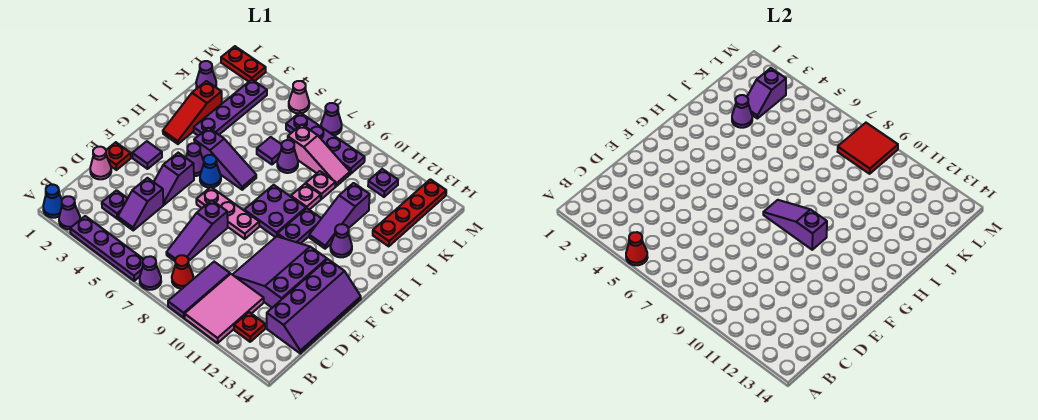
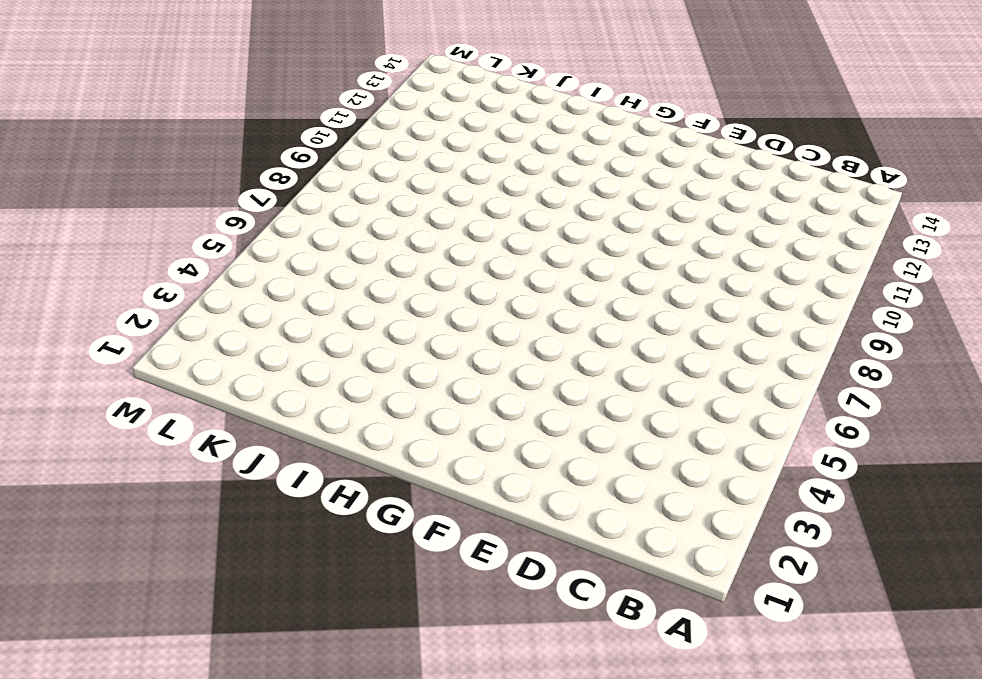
none -> blue cone A1 level 1
none -> purple cone A2 level 1
none -> purple plate A3:A6 level 1
none -> purple cone A7 level 1

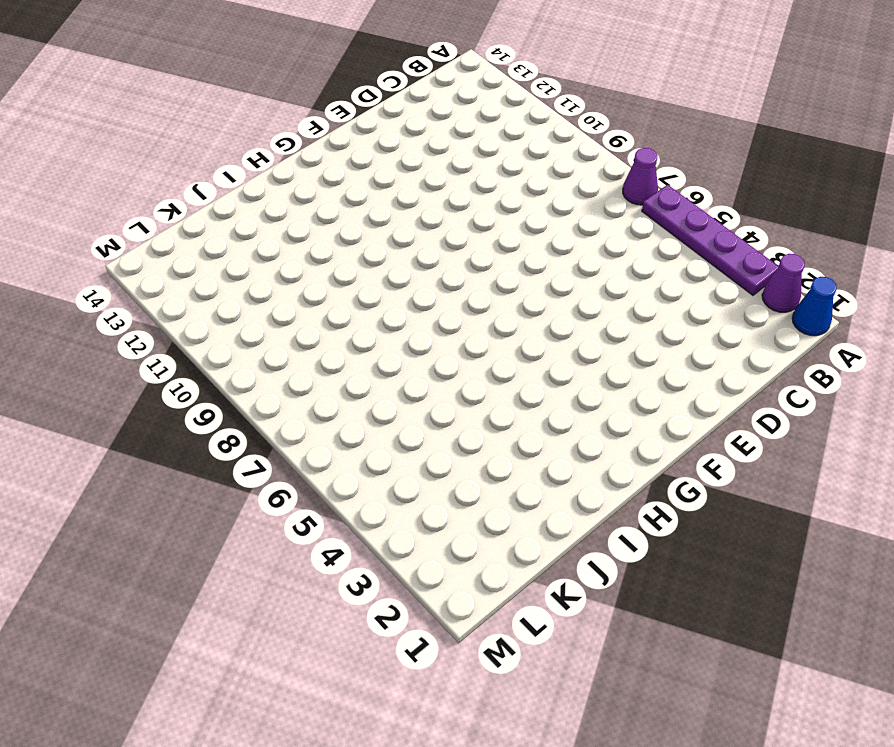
none -> purple tile A9:C9 level 1
none -> pink tile A10:C11 level 1
none -> red cone B8 level 1
none -> red plate B12 level 1

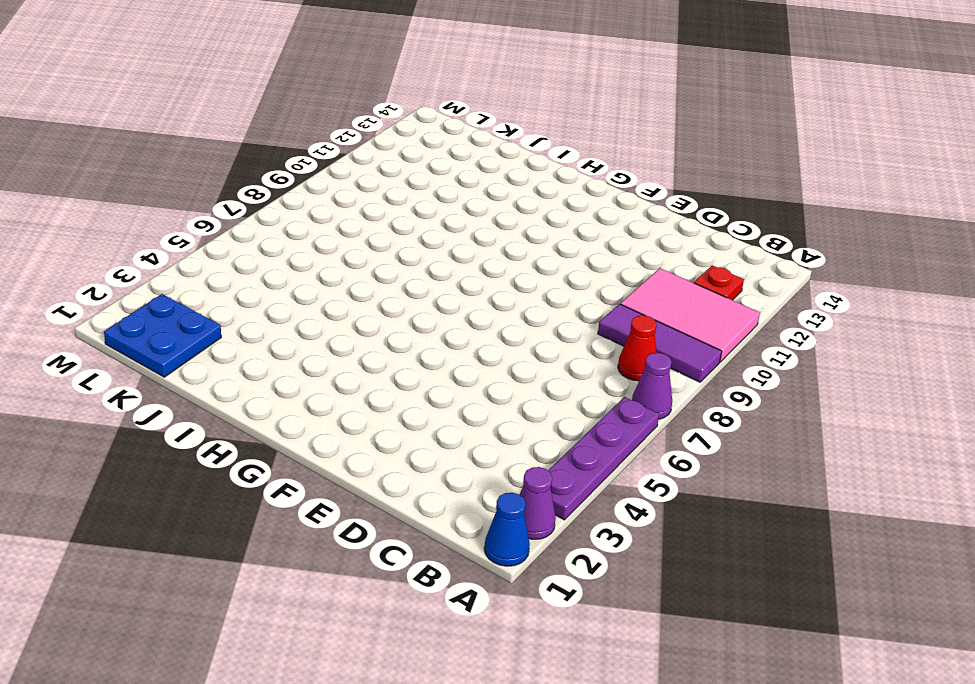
blue plate K1:L2 level 1 -> purple cone K1 level 1
none -> purple plate C3 level 1
none -> purple slope C4:D4 level 1 top D
none -> purple slope C7:E7 level 1 top E
none -> purple slope C13:F14 level 1 top 13

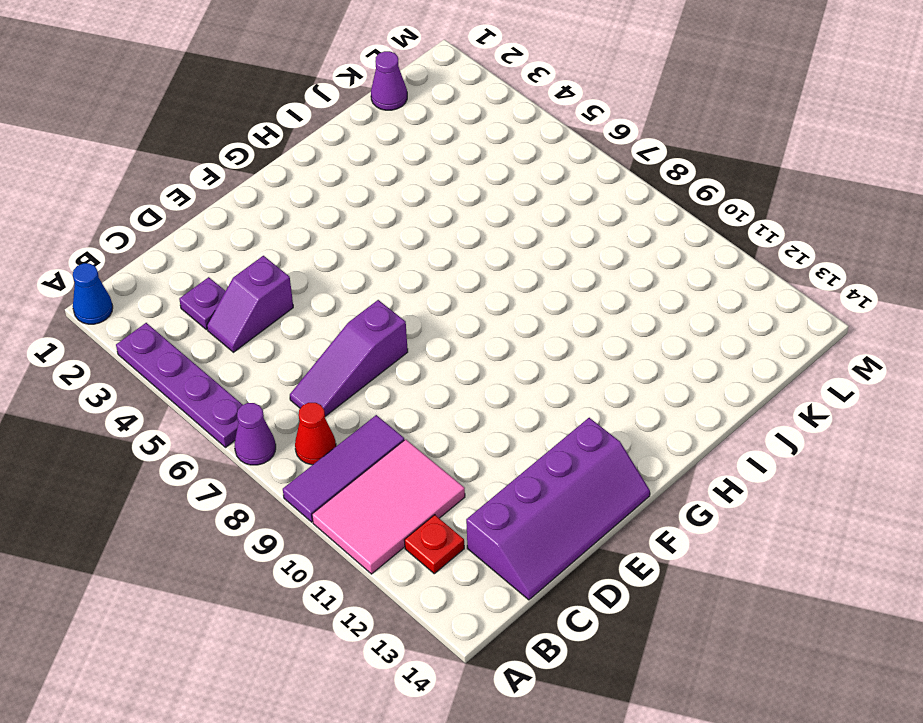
none -> purple cone A2 level 1
none -> pink cone D1 level 1
none -> purple slope D10:F12 level 1 top 12
none -> red plate E1 level 1

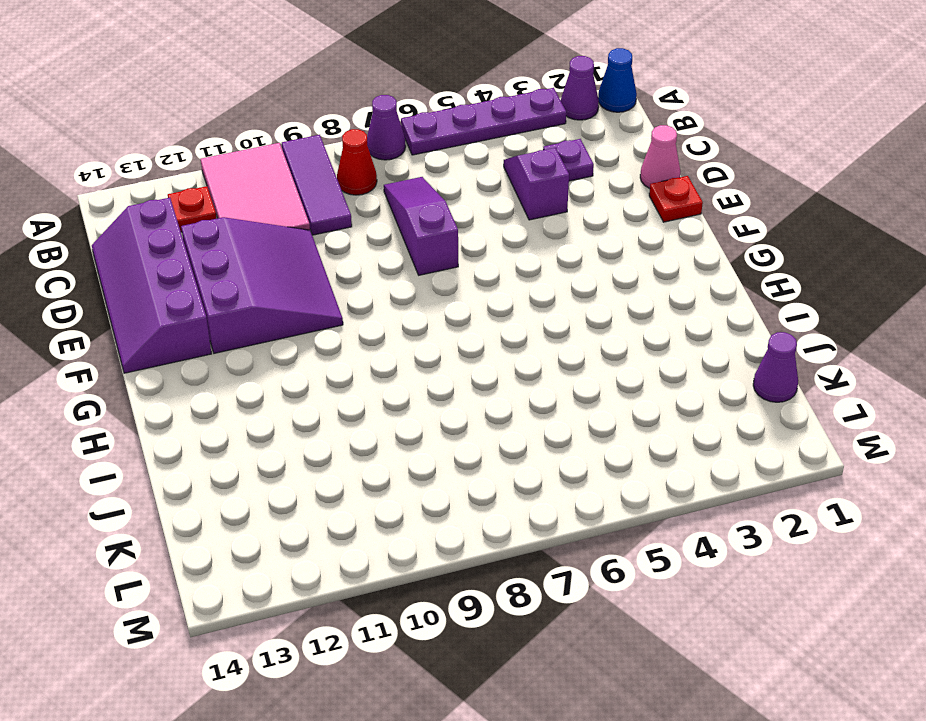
none -> purple slope E4:F4 level 1 top F
none -> purple tile F2 level 1
none -> pink plate F6:F8 level 1
none -> purple cone G4 level 1

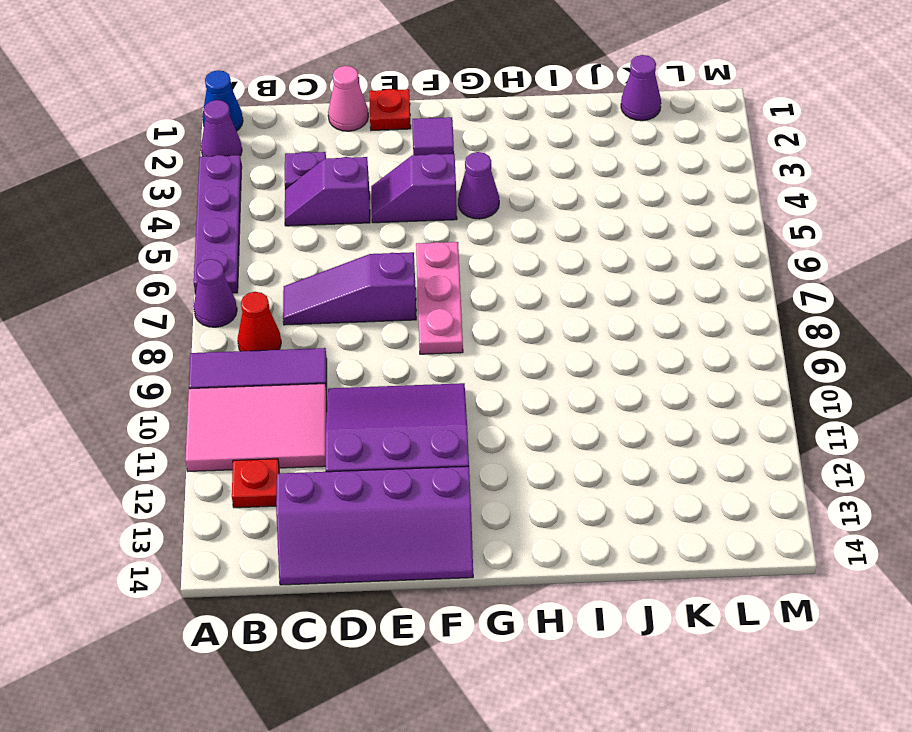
none -> blue cone G5 level 1
none -> purple plate G8:H9 level 1
none -> purple plate G10:H10 level 1
none -> red slope H2:J2 level 1 top J

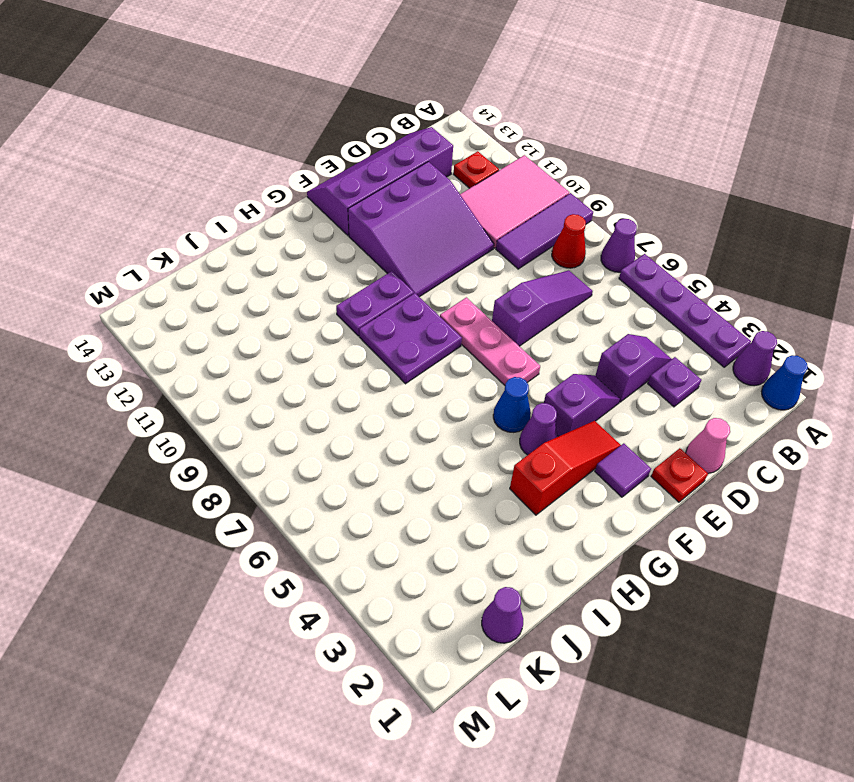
red slope F3:H3 level 1 top H -> red slope H2:J2 level 1 top J
none -> purple slope H4:H6 level 1 top 4
none -> purple slope H11:J11 level 1 top J
none -> purple cone H12 level 1
none -> purple plate I3:L3 level 1

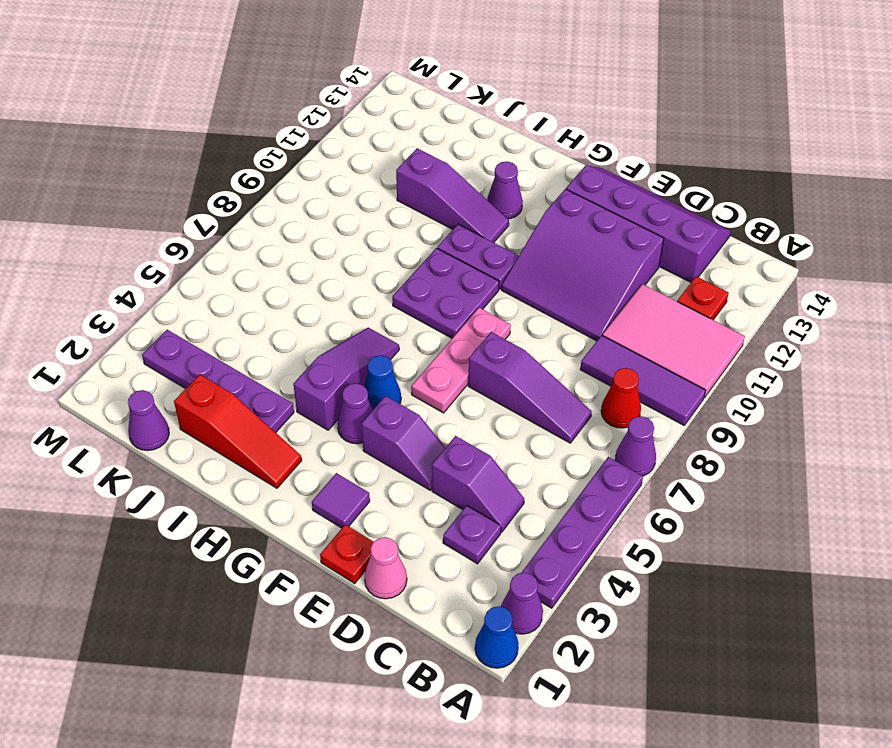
none -> pink plate I9 level 1
none -> purple tile J6 level 1
none -> purple cone J7 level 1
none -> pink plate J9 level 1

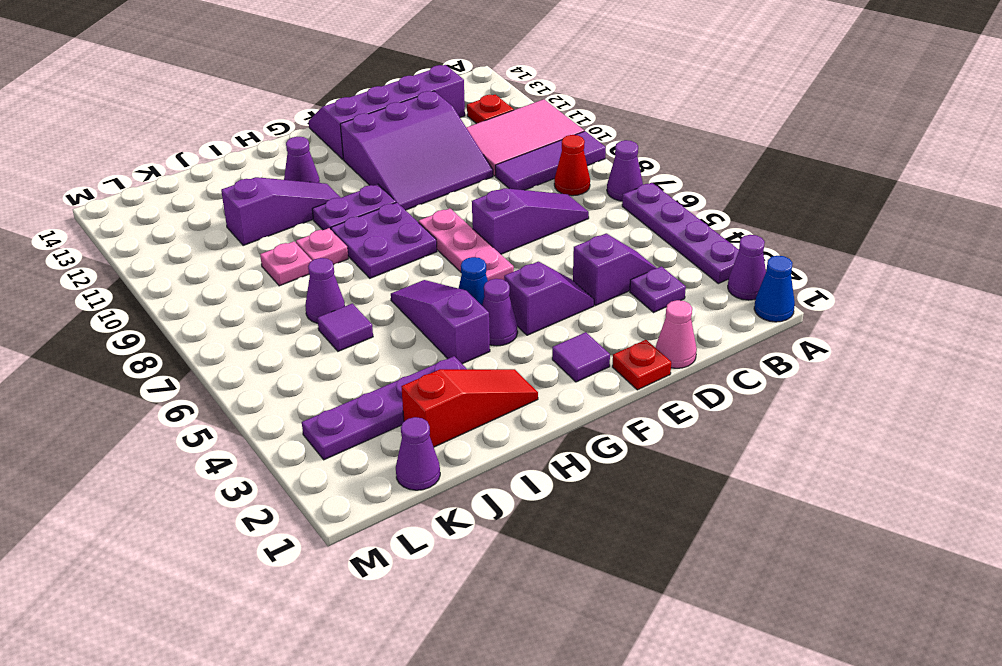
none -> red plate J13:M13 level 1
none -> pink slope K7:K9 level 1 top 7
none -> purple plate L6:L9 level 1
none -> purple plate L11 level 1

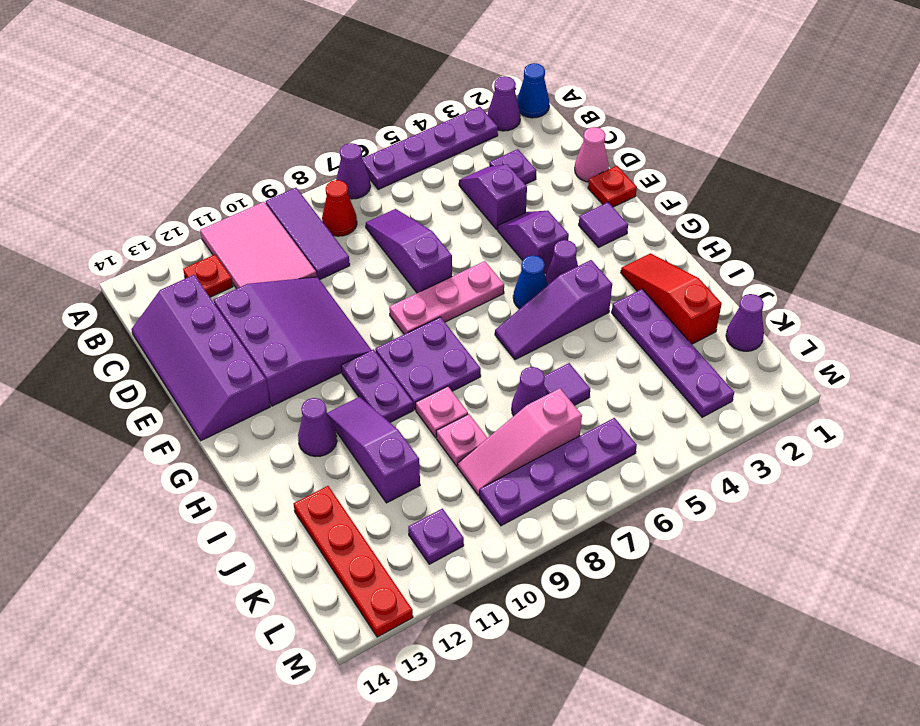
none -> red plate M1:M2 level 1
none -> pink cone M5 level 1
none -> purple cone M7 level 1
none -> red cone A5 level 2

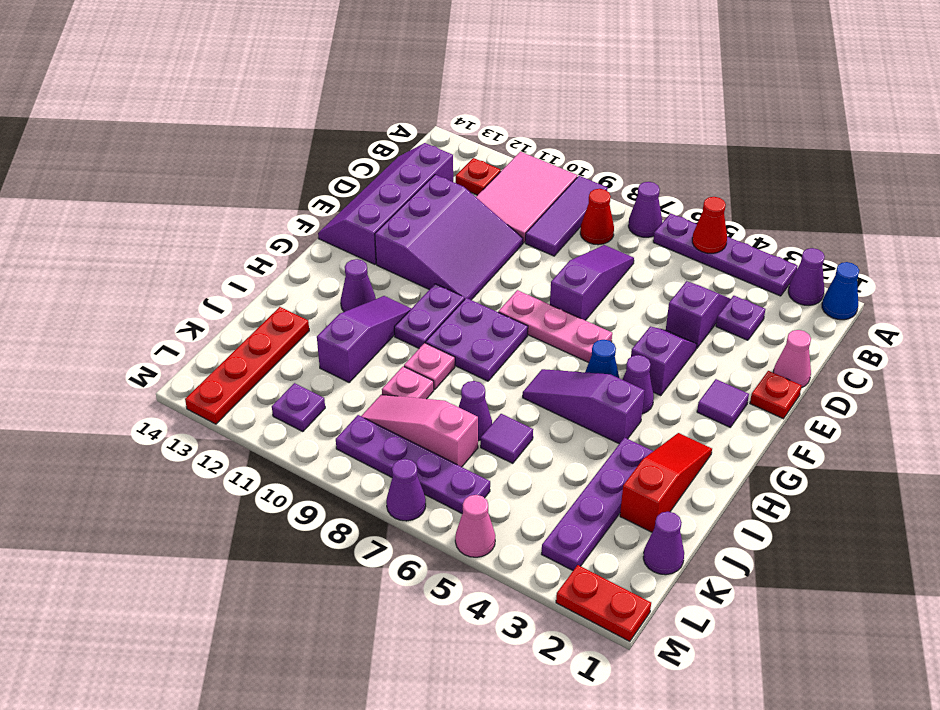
none -> purple slope G8:G10 level 2 top 10
none -> purple cone J3 level 2
none -> purple slope K3:L3 level 2 top L
none -> red tile L8:M9 level 2

